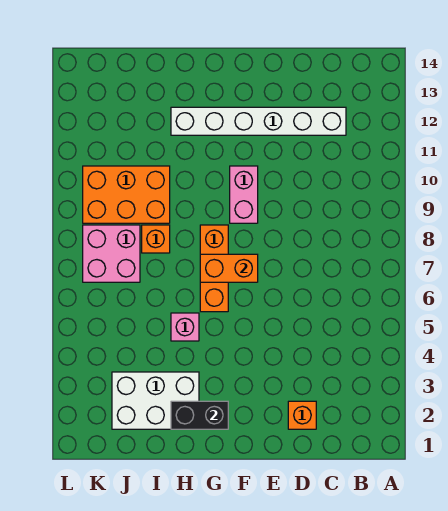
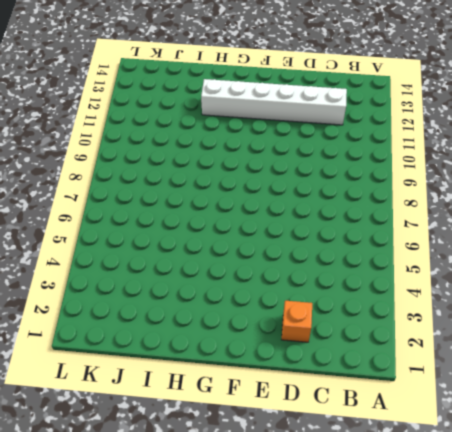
none -> pink brick F9:F10 level 1
none -> orange brick G6:G8 level 1

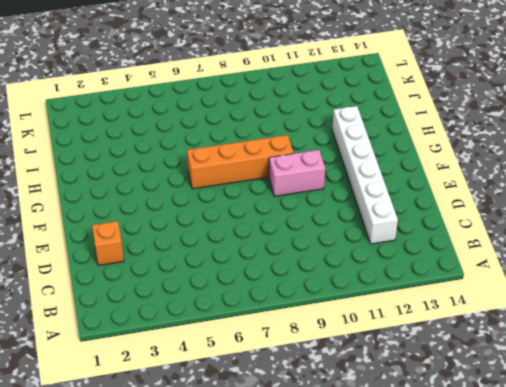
orange brick G6:G9 level 1 -> orange brick G6:G8 level 1
none -> white brick H2:J3 level 1
none -> pink brick H5 level 1

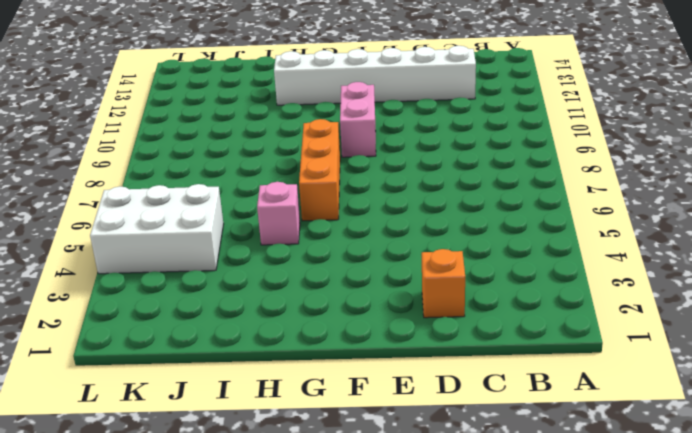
white brick J4:L5 level 1 -> white brick H2:J3 level 1
none -> orange brick I8 level 1
none -> orange brick I9:K10 level 1

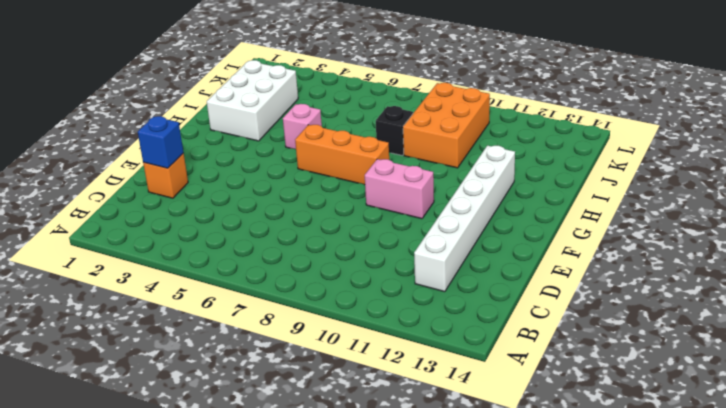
blue brick D2 level 2 -> none
black brick I8 level 1 -> orange brick I8 level 1
none -> pink brick J7:K8 level 1
none -> orange brick F7:G7 level 2

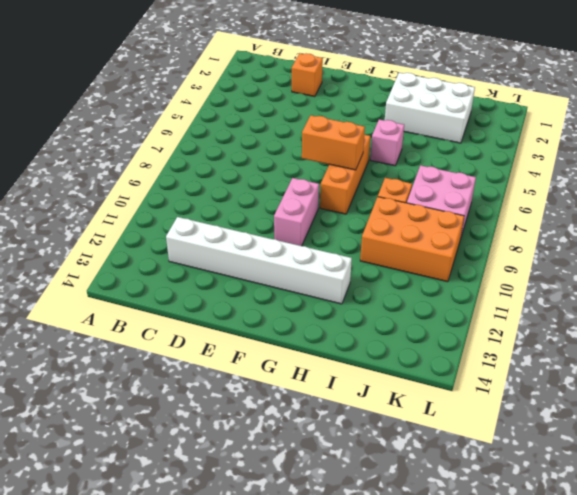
none -> black brick G2:H2 level 2

